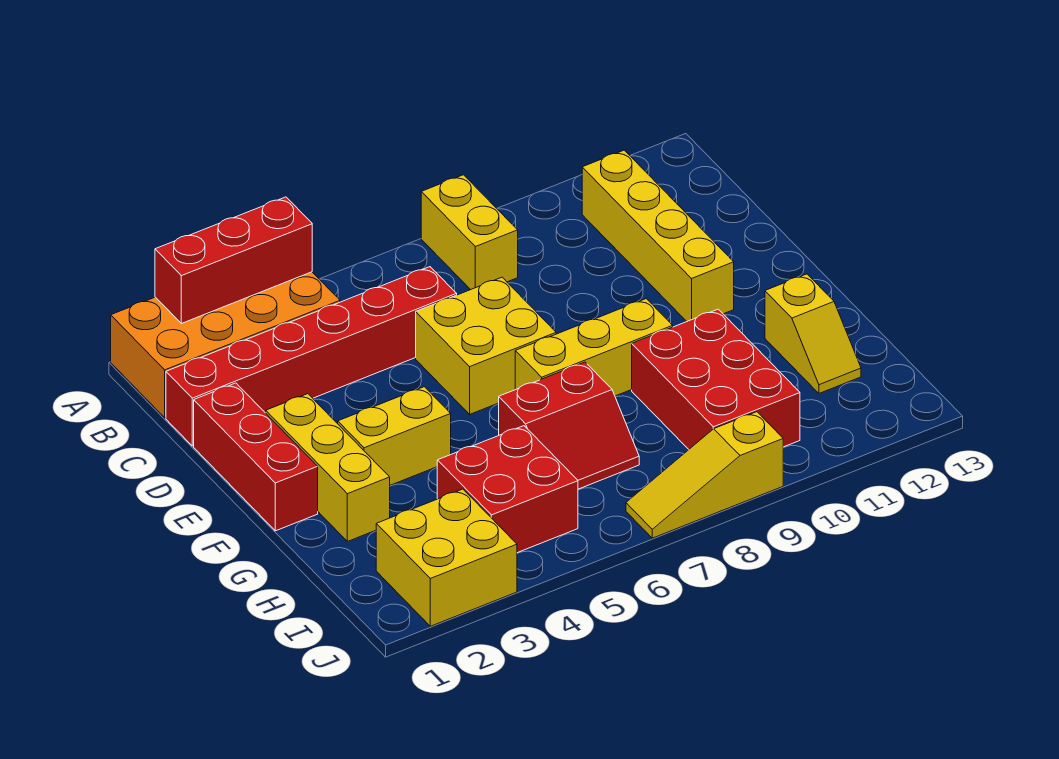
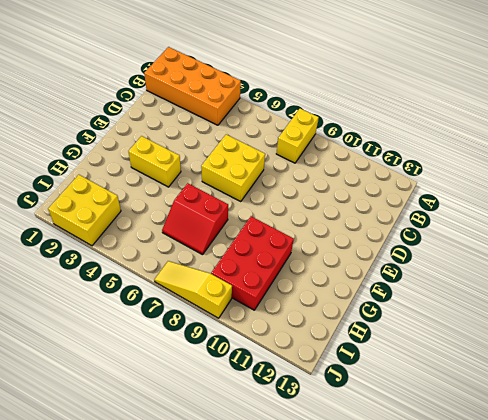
none -> yellow brick B11:E11 level 1
none -> red brick C1:C6 level 1
none -> red brick D1:F1 level 1

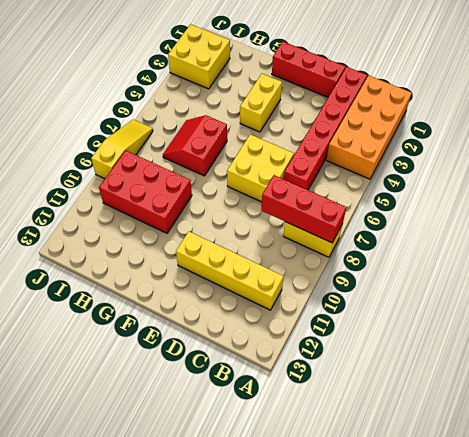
red brick A8:C8 level 2 -> red brick A2:A4 level 2
none -> yellow brick E2:G2 level 1
none -> yellow brick F7:F9 level 1
none -> yellow slope G12:H12 level 1 top G

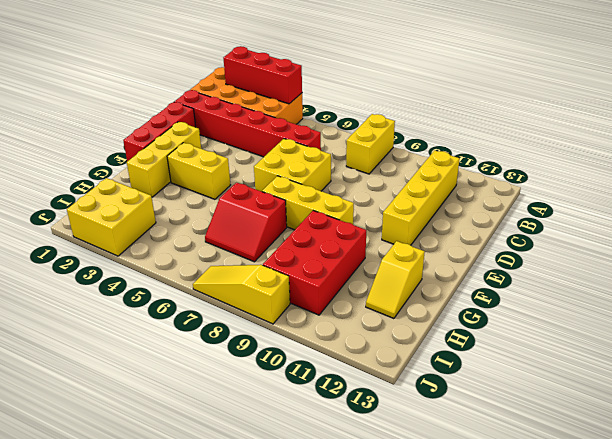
none -> red brick H4:I5 level 1

